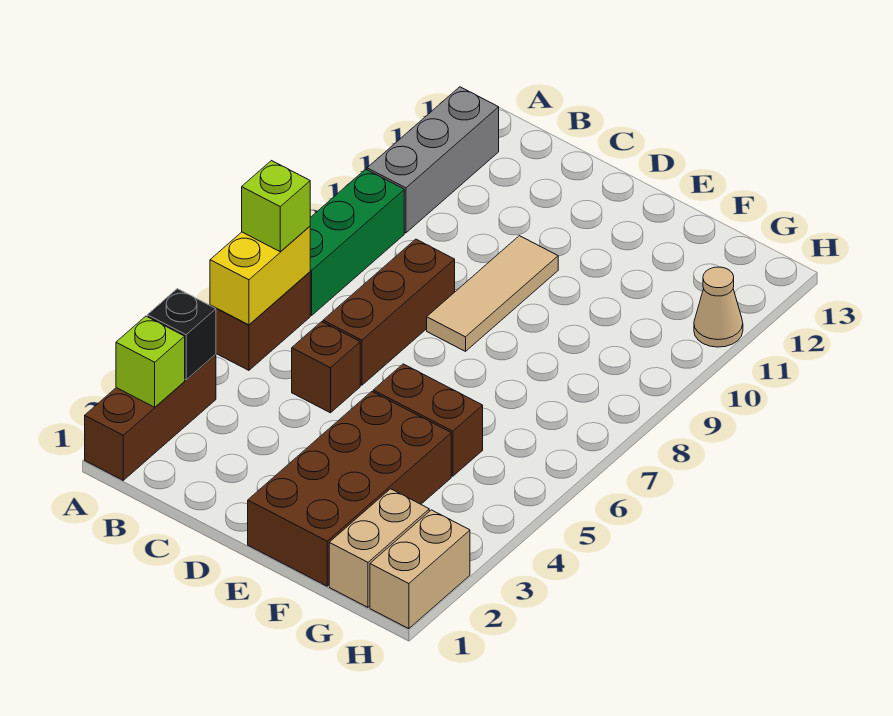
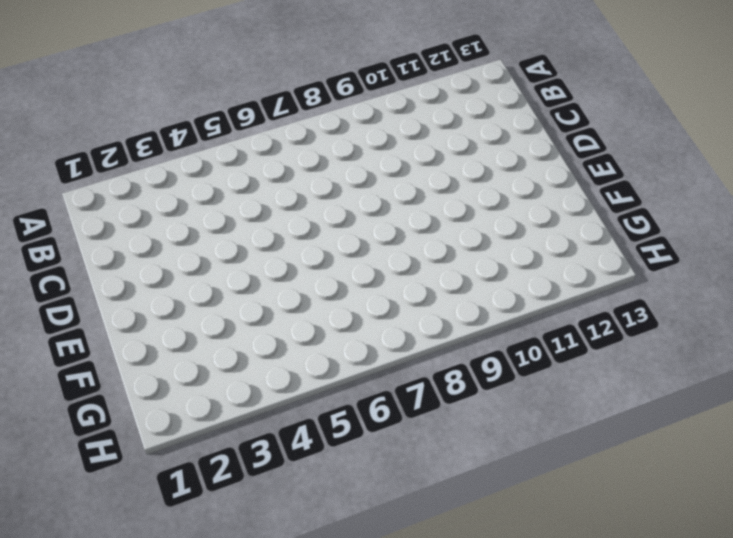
none -> brown brick A1:A3 level 1
none -> brown brick A5:A6 level 1
none -> green brick A7:A9 level 1

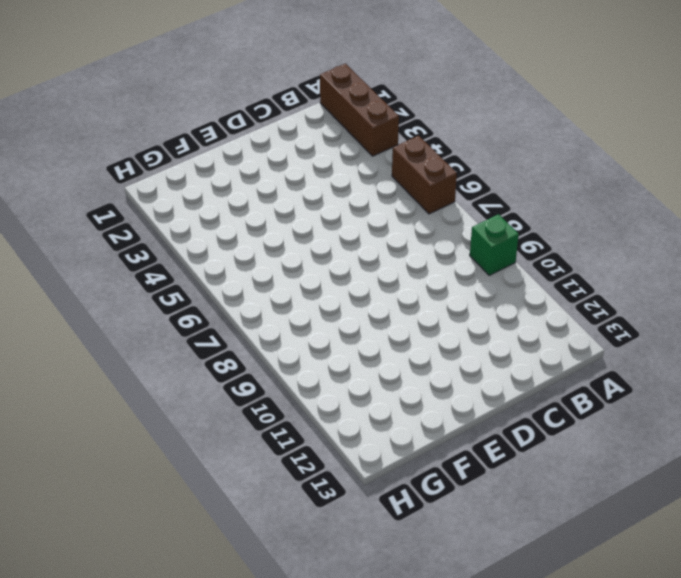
green brick A9 level 1 -> green brick A7:A9 level 1
none -> grey brick A10:A12 level 1
none -> brown brick C5 level 1
none -> brown brick C6:C8 level 1

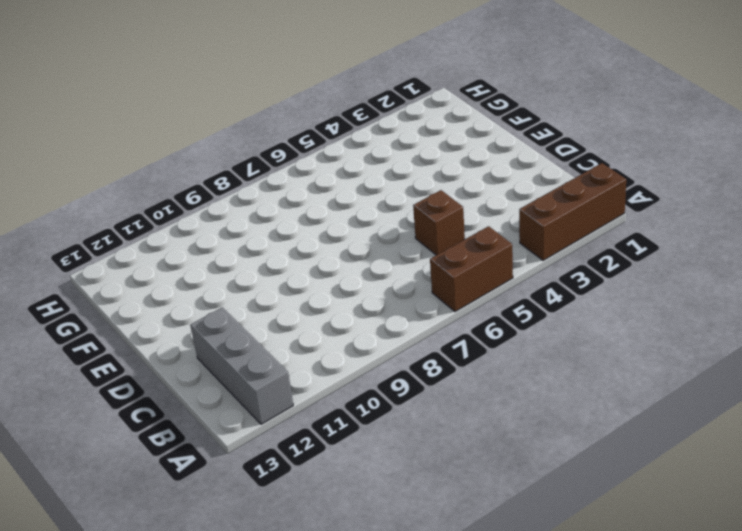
grey brick A12:C12 level 1 -> grey brick A10:A12 level 1
none -> green brick A7:A9 level 1
none -> brown brick C6:C8 level 1
none -> tan tile D8:D10 level 1

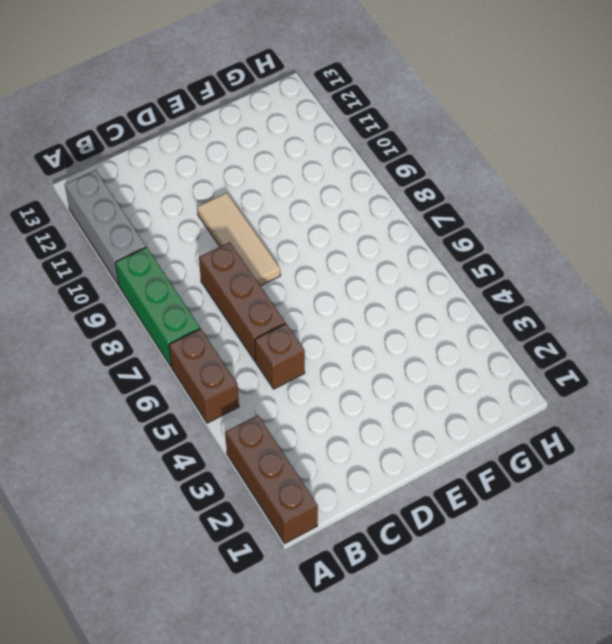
none -> brown brick E1:F4 level 1
none -> brown brick E5:F5 level 1
none -> tan brick G1:G2 level 1

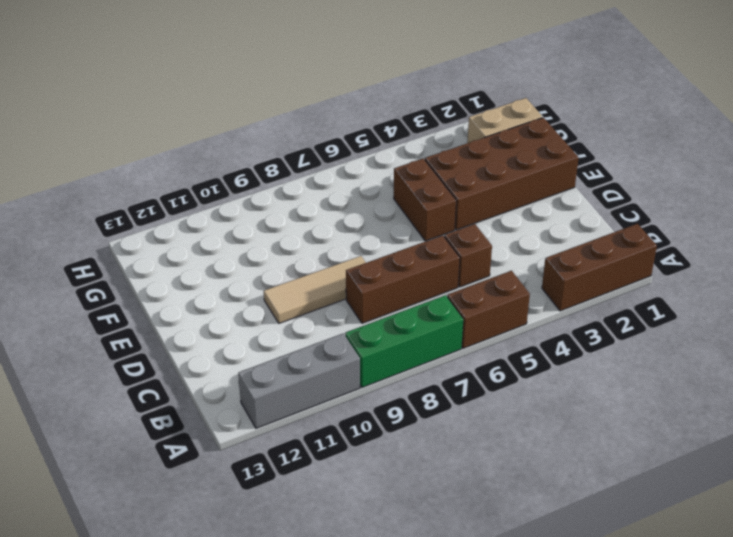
none -> tan brick H1:H2 level 1
none -> tan cone H11 level 1
none -> lime brick A2 level 2

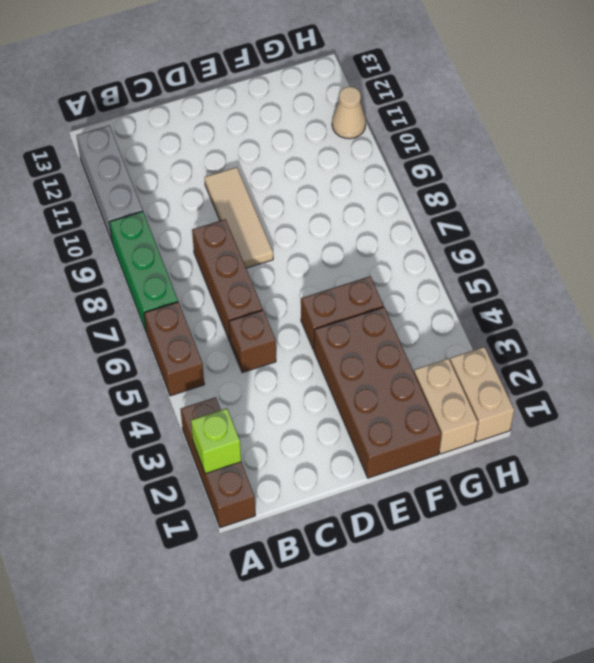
none -> black brick A3 level 2
none -> yellow brick A5:A6 level 2
none -> lime brick A6 level 3

